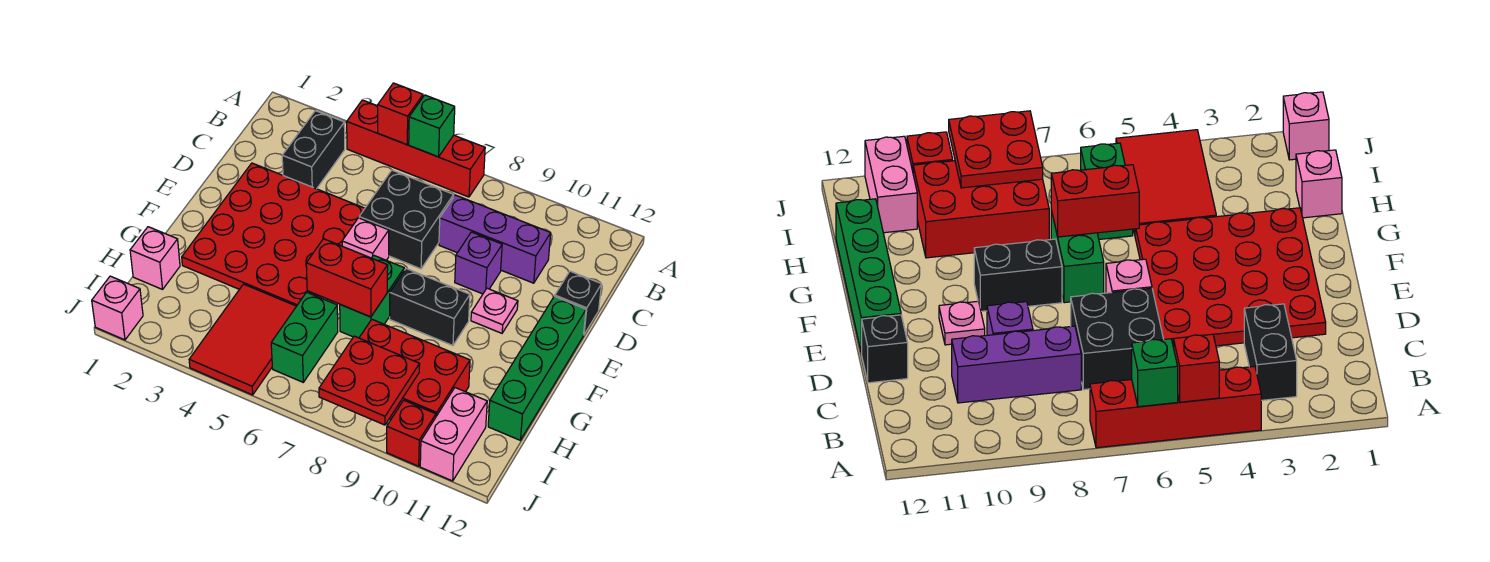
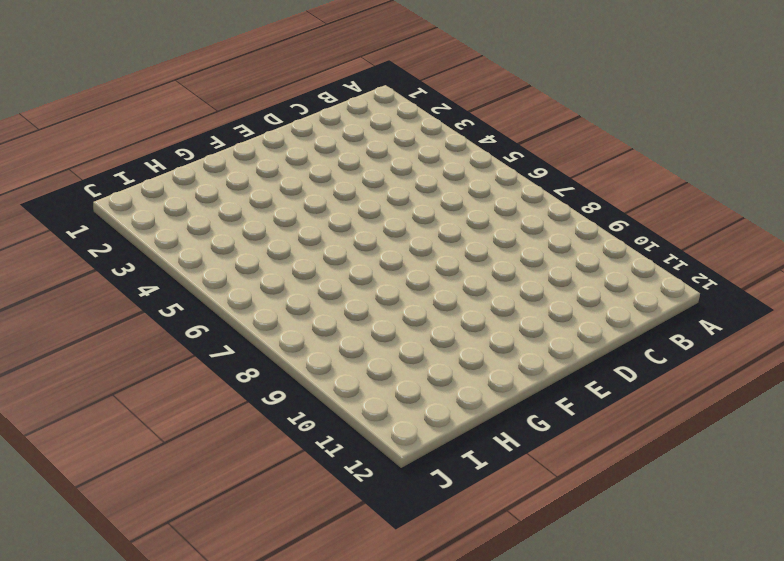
none -> red brick A4:A7 level 1
none -> black brick B3:C3 level 1
none -> black brick C6:D7 level 1

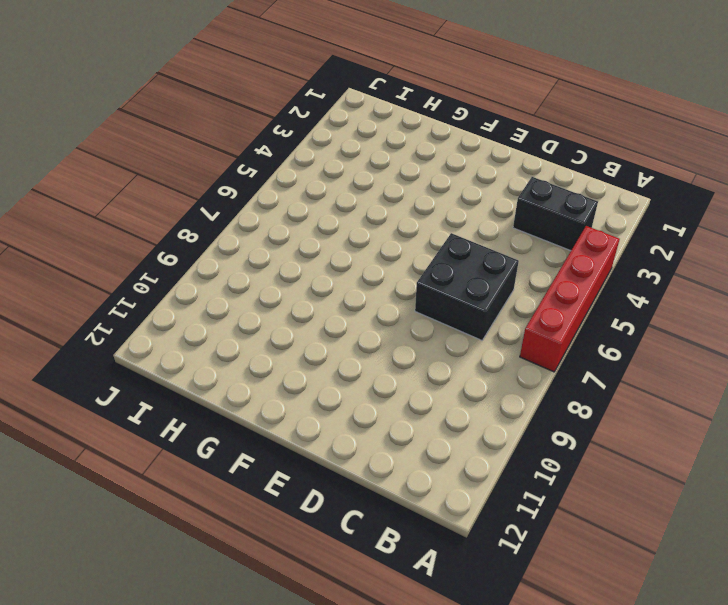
none -> purple brick C8:C10 level 1
none -> red plate D2:G5 level 1
none -> purple brick D9 level 1

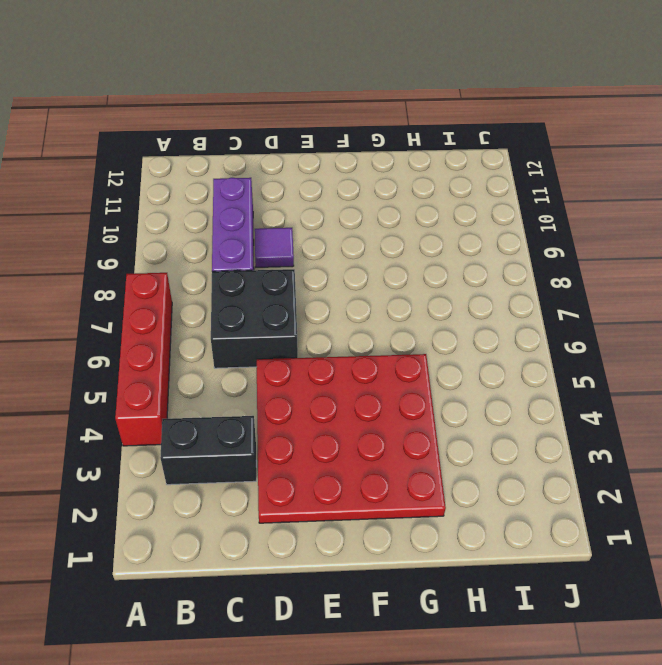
purple tile D9 level 1 -> purple brick D9 level 1
none -> black brick D12 level 1
none -> pink brick E6 level 1
none -> pink plate E10 level 1

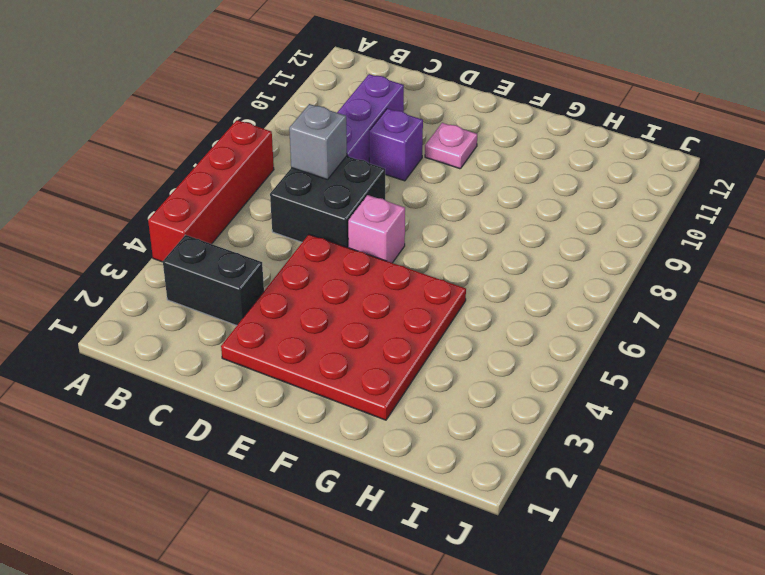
grey brick C7 level 2 -> none
none -> black brick D12 level 1
none -> green brick E12:H12 level 1
none -> green brick F7:G7 level 1

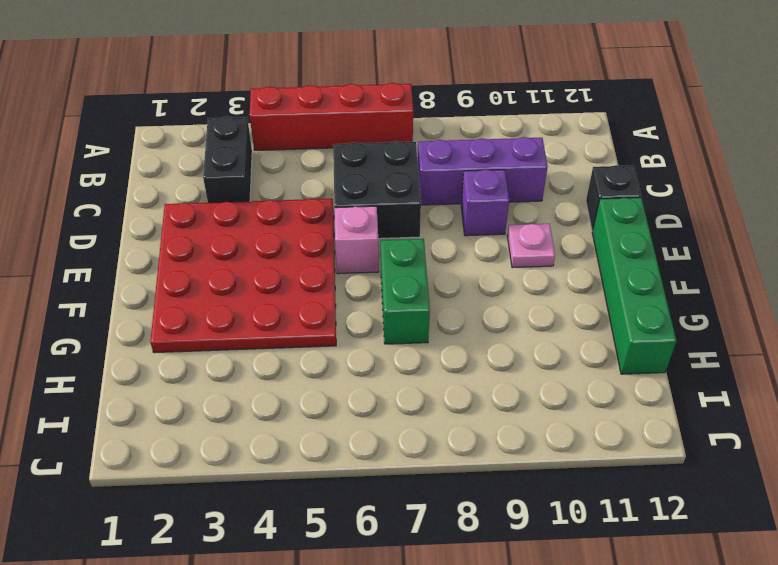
none -> black brick F8:F9 level 1
none -> pink brick H1 level 1
none -> red tile H4:J5 level 1

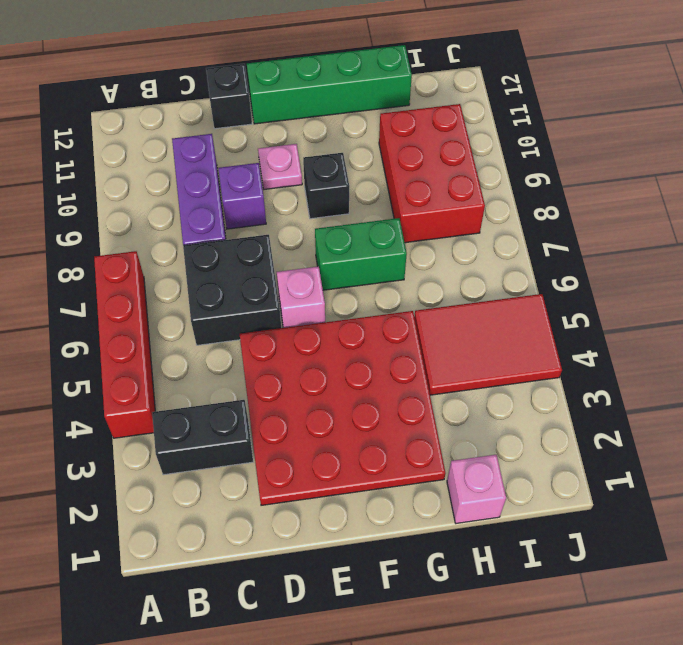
black brick F9 level 1 -> black brick F8:F9 level 1
none -> green brick H6:I6 level 1
none -> pink brick I11:J11 level 1
none -> pink brick J1 level 1

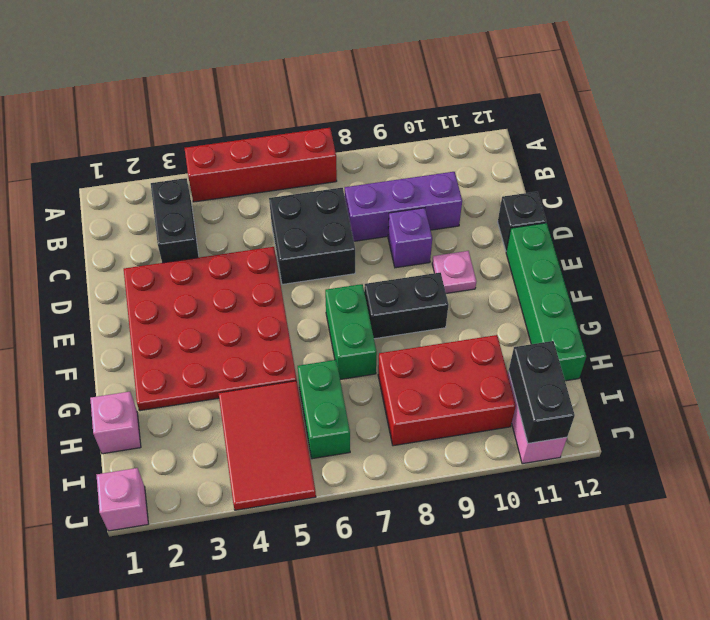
black brick I11:J11 level 2 -> none
none -> pink brick E6 level 1
none -> red brick J10 level 1
none -> red brick A5 level 2

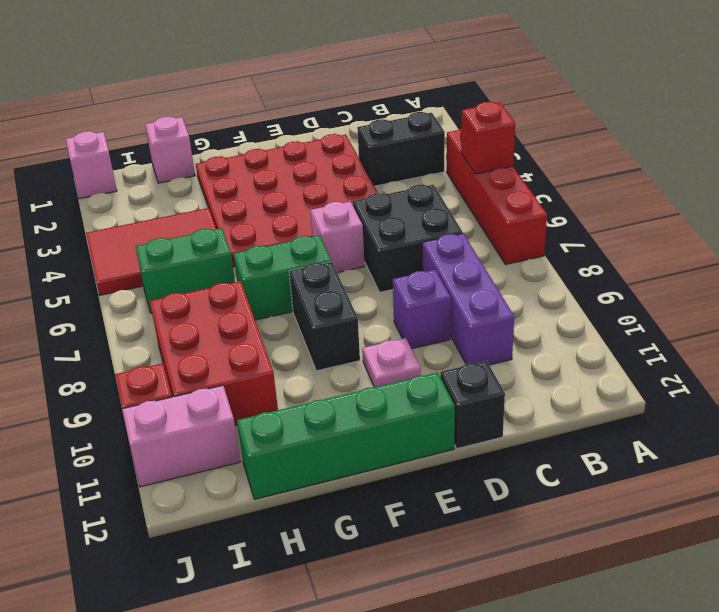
none -> green brick A6 level 2
none -> red brick G6:G7 level 2
none -> red plate I8:J9 level 2

